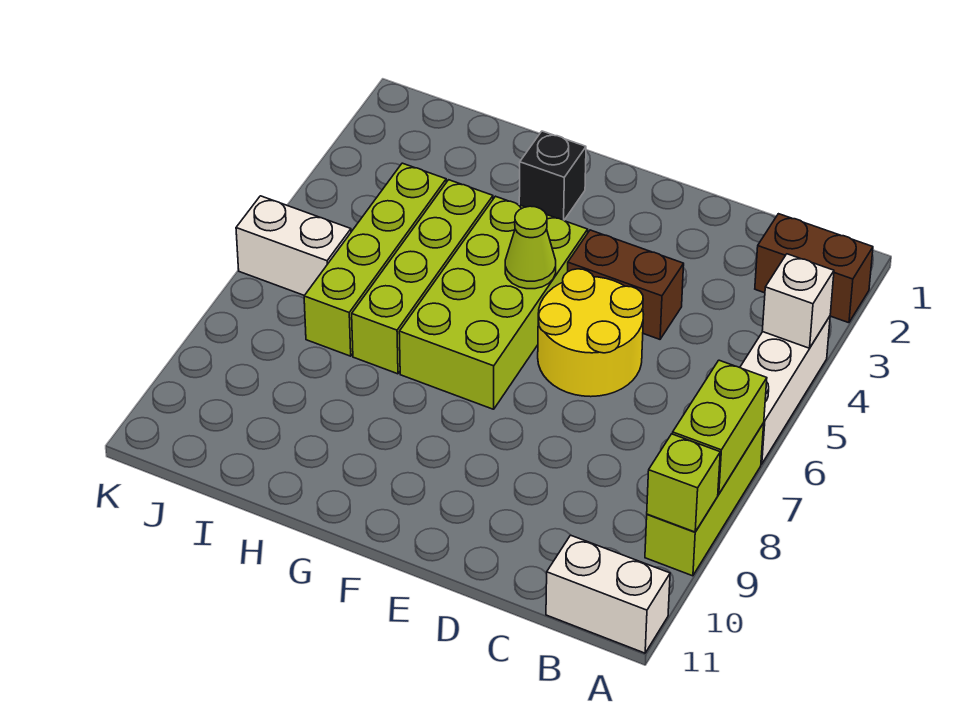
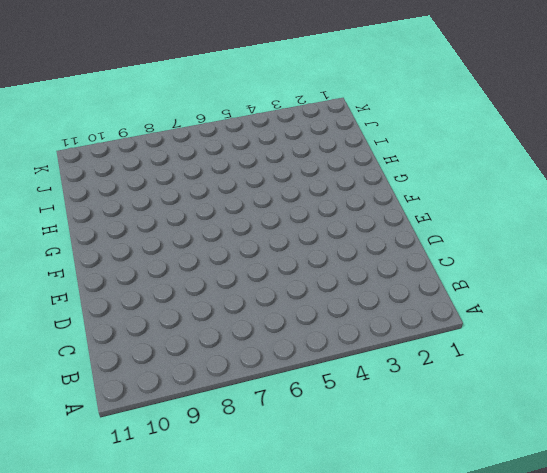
none -> brown brick A2:B2 level 1
none -> white brick A4:A6 level 1
none -> lime brick A7:A9 level 1

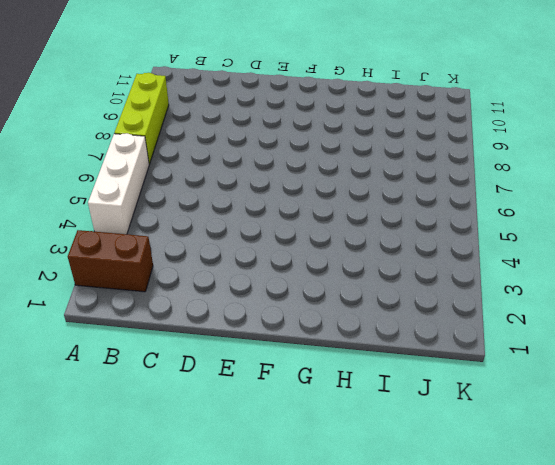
none -> white brick A11:B11 level 1
none -> brown brick D4:E4 level 1
none -> yellow round brick D5:E6 level 1

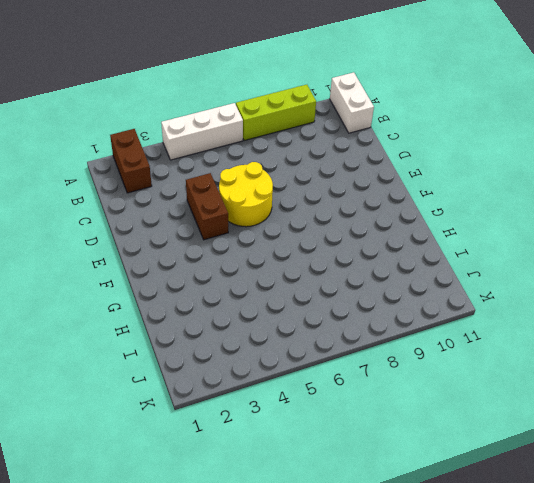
none -> lime brick F4:G7 level 1
none -> black brick G2 level 1
none -> lime brick H4:H7 level 1

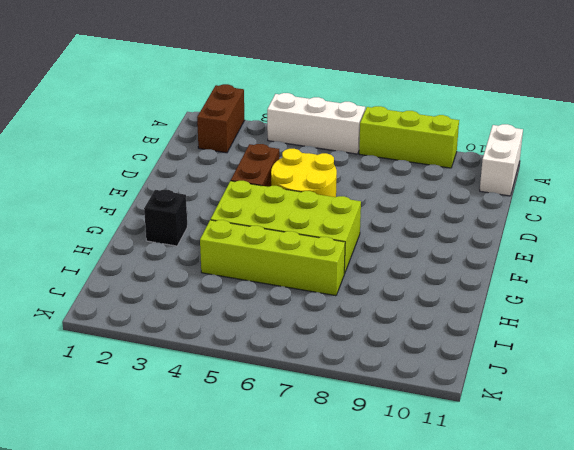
none -> lime brick I4:I7 level 1
none -> white brick J6:K6 level 1
none -> white brick A4 level 2

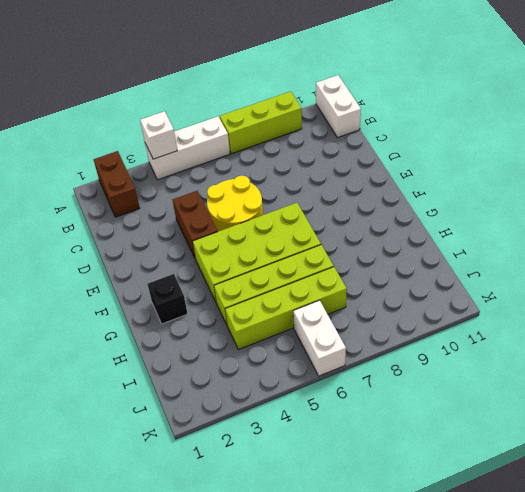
none -> lime brick A7:A8 level 2
none -> lime brick A9 level 2
none -> lime cone F5 level 2

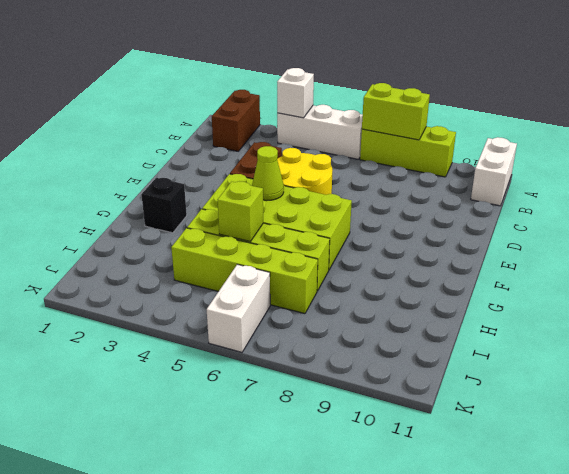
lime brick H5 level 2 -> lime brick A9 level 2

